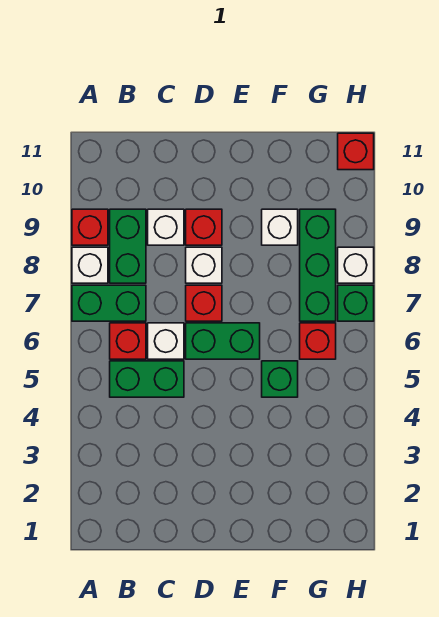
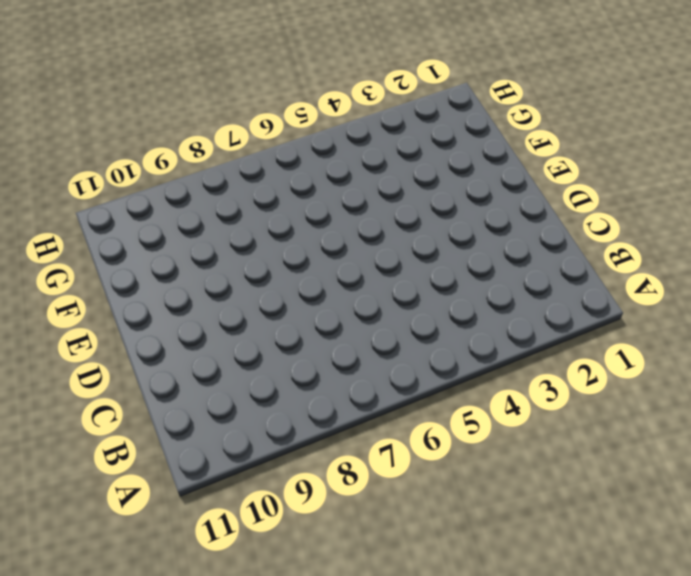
none -> green brick A7:B7 level 1
none -> white brick A8 level 1
none -> red brick A9 level 1

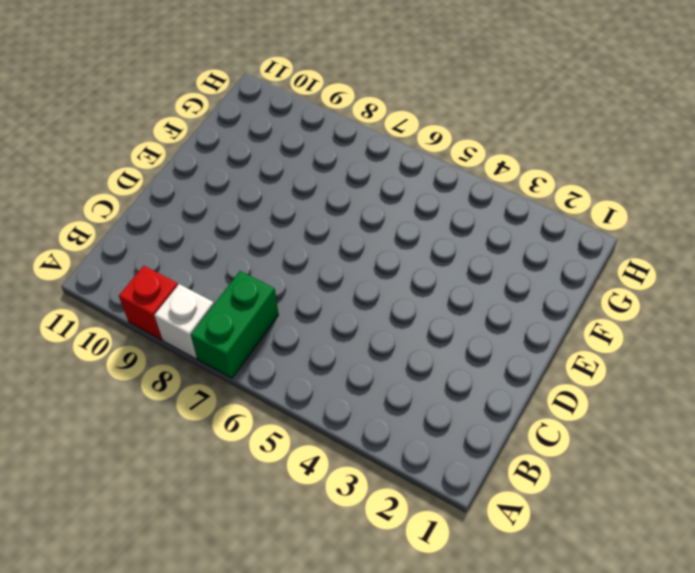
none -> green brick B5:C5 level 1
none -> red brick B6 level 1
none -> green brick B8:B9 level 1

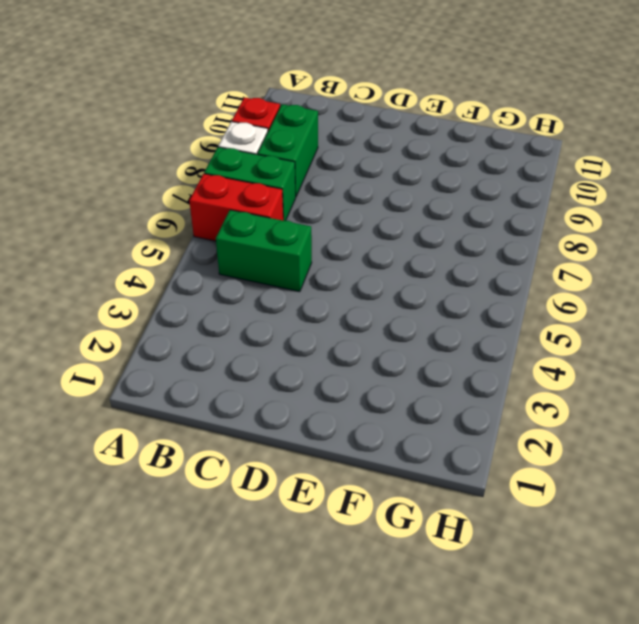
red brick A6:B6 level 1 -> red brick B6 level 1
none -> white brick C6 level 1
none -> white brick C9 level 1
none -> green brick D6:E6 level 1

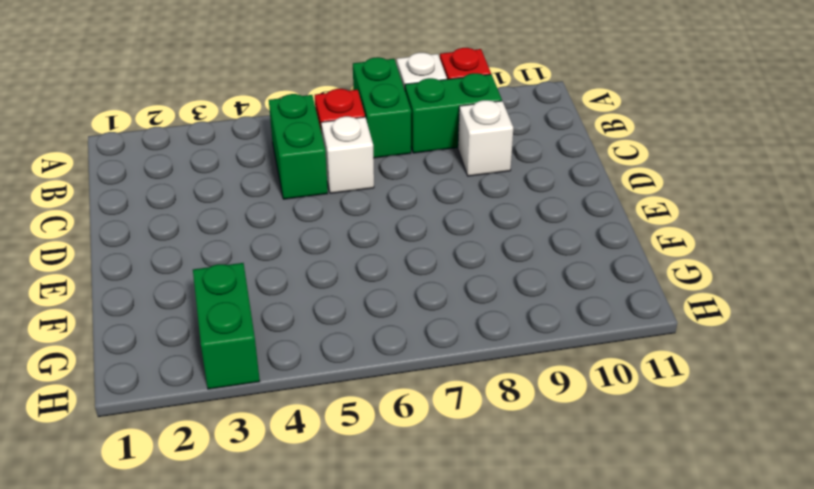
green brick G3:H3 level 1 -> green brick D6:E6 level 1
none -> red brick D7 level 1
none -> white brick D8 level 1
none -> red brick D9 level 1

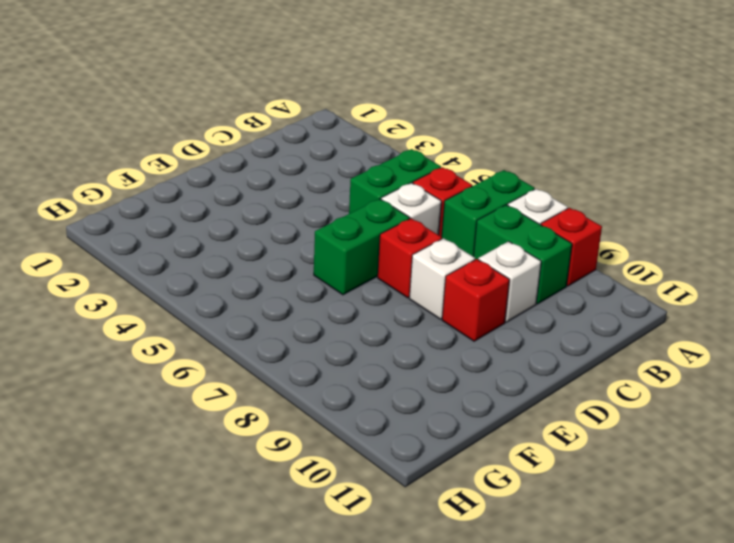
none -> green brick F5 level 1
none -> white brick F9 level 1
none -> red brick G6 level 1

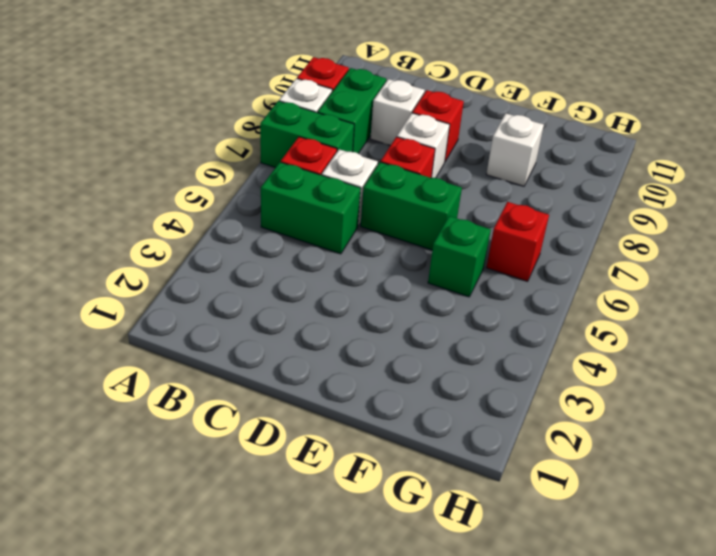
none -> green brick G7:G9 level 1
none -> green brick H7 level 1
none -> white brick H8 level 1

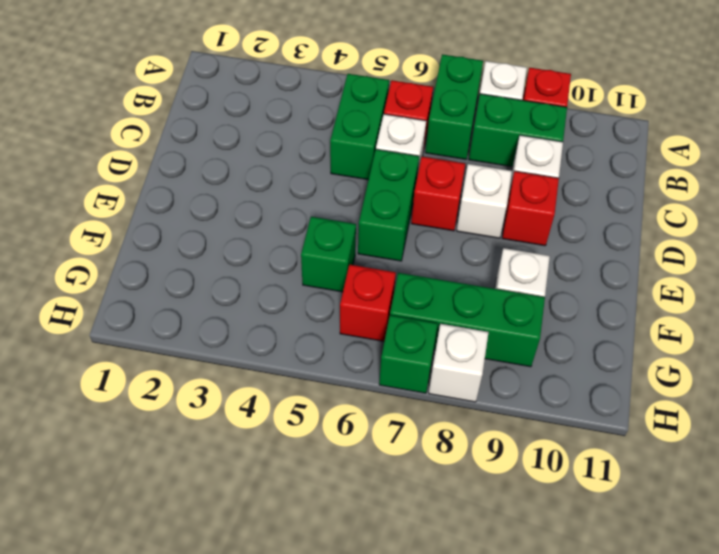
none -> red brick H11 level 1

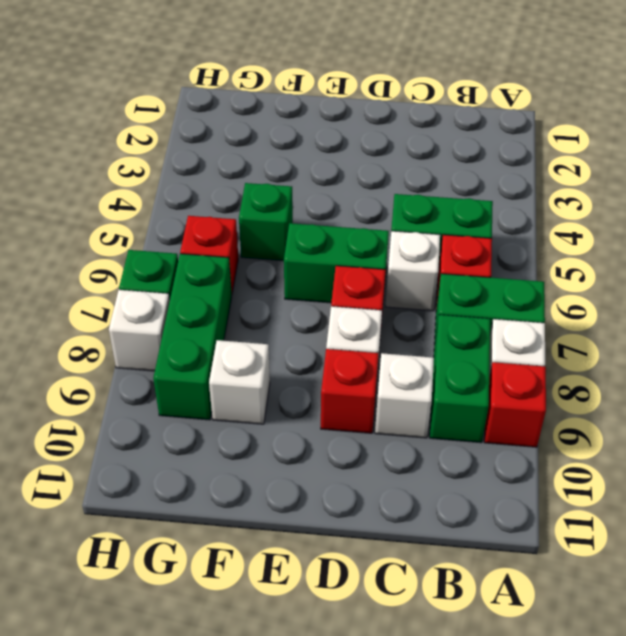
none -> red brick H11 level 1

